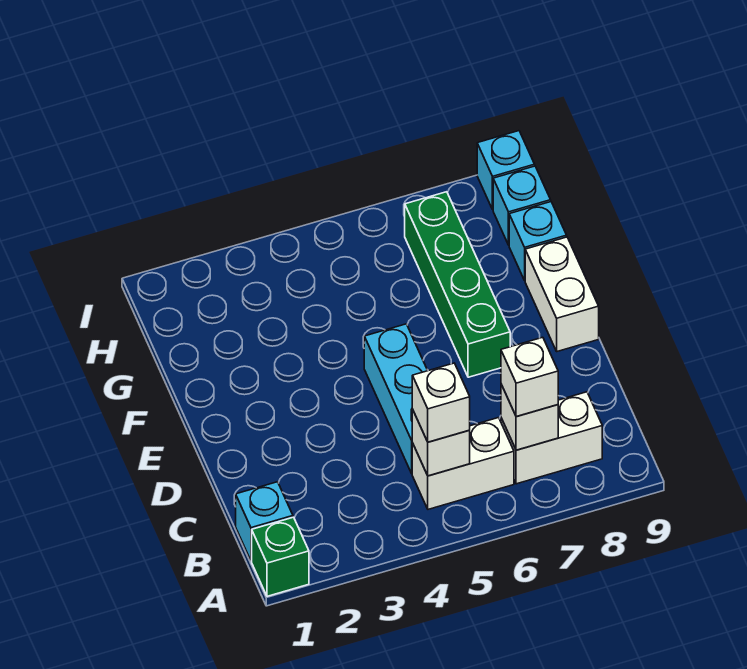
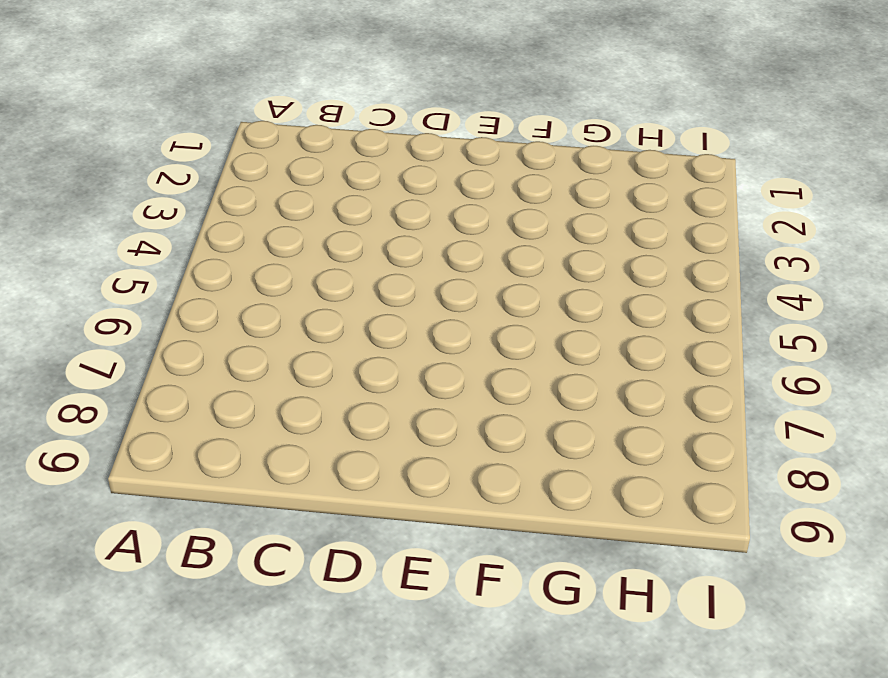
none -> green brick A1 level 1
none -> cyan brick B1 level 1
none -> white brick B5:B6 level 1

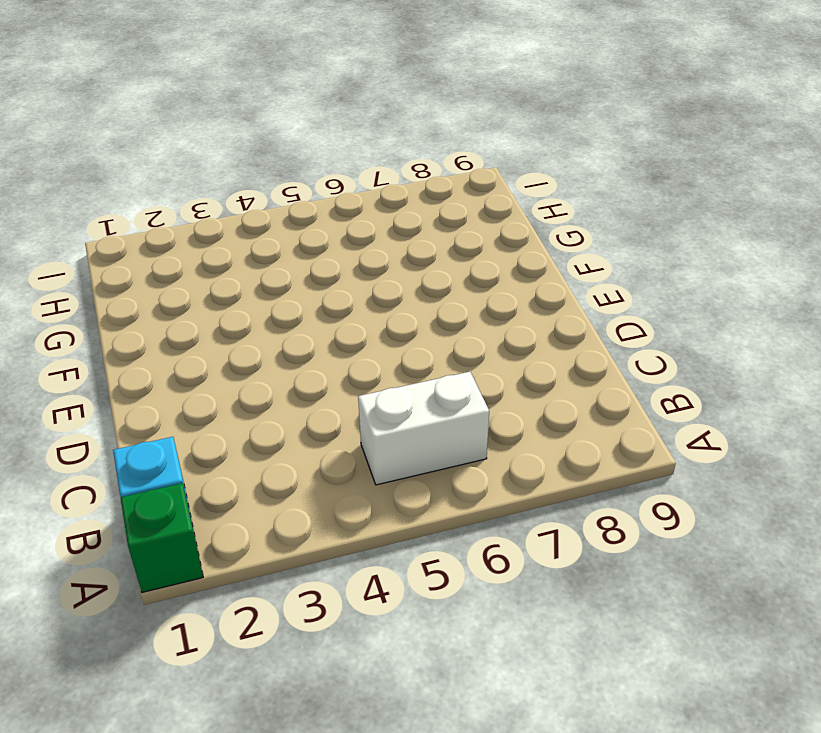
none -> white brick B7:B8 level 1
none -> cyan brick C5:E5 level 1
none -> green brick E7:H7 level 1

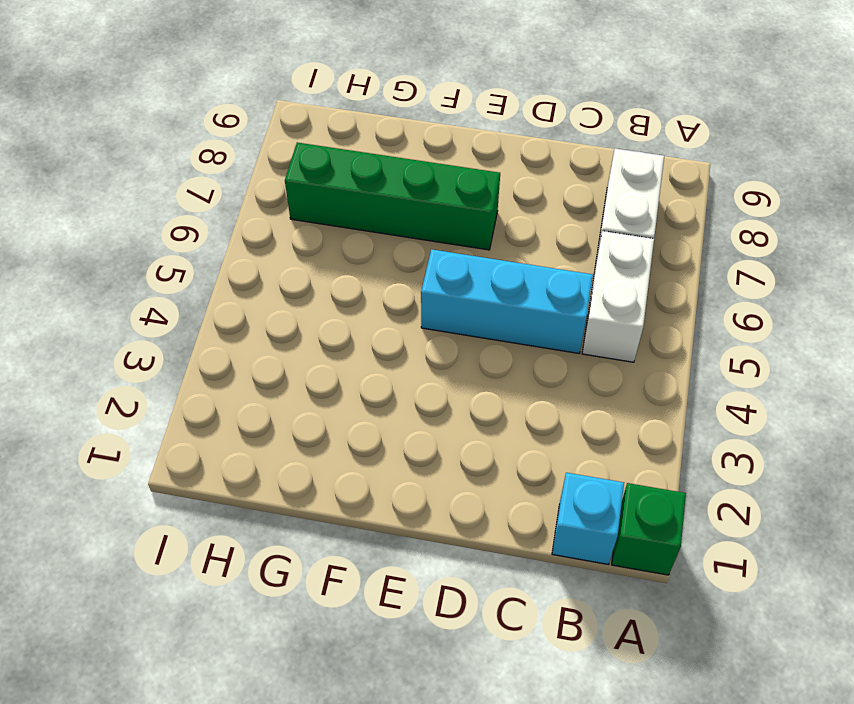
none -> white brick E9:F9 level 1
none -> cyan brick G9 level 1
none -> cyan brick H9 level 1

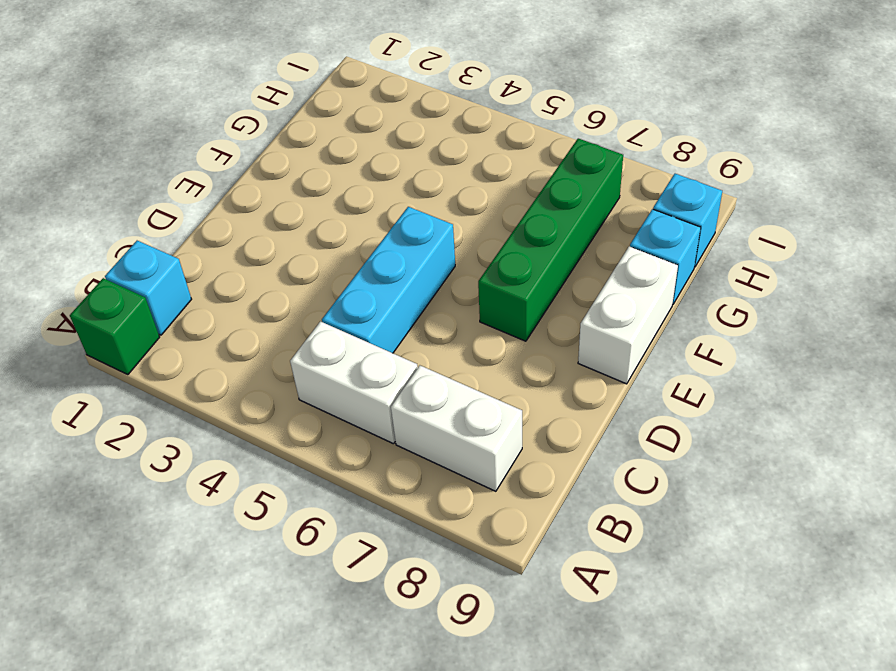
none -> cyan brick I9 level 1
none -> white brick B5 level 2
none -> white brick B7 level 2

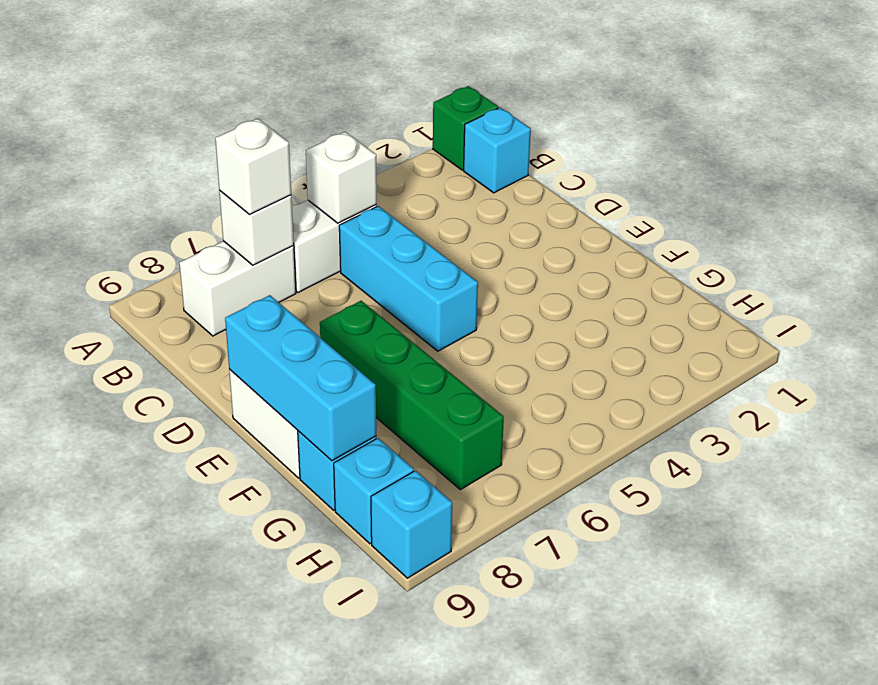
cyan brick E9:G9 level 2 -> none
none -> white brick B5 level 3

